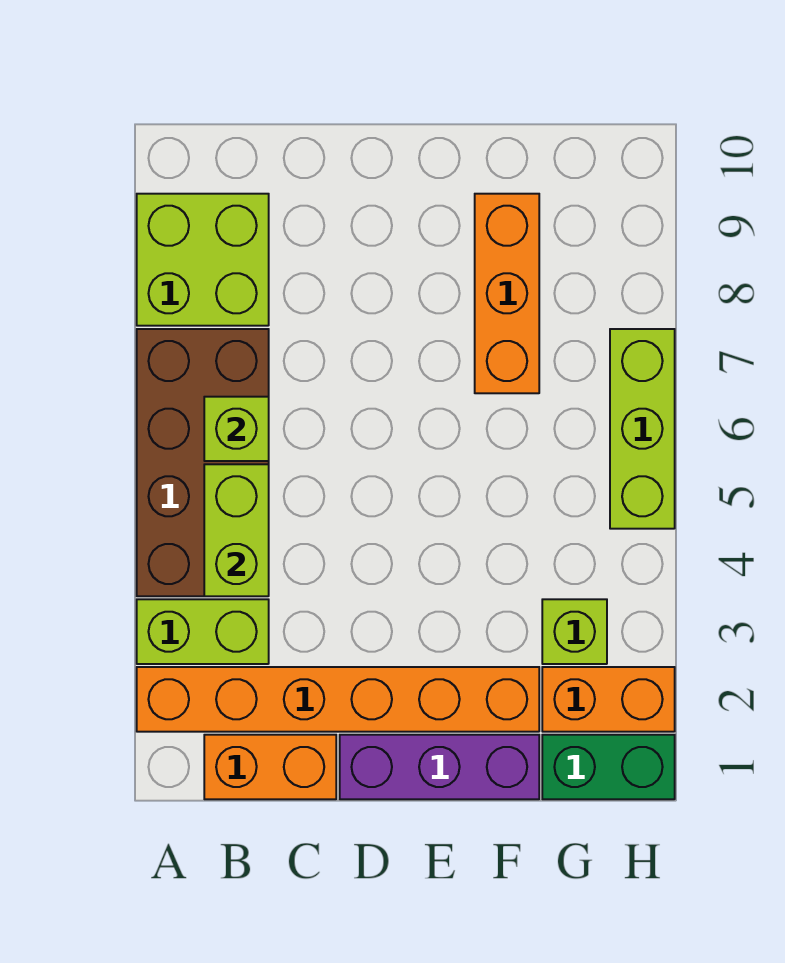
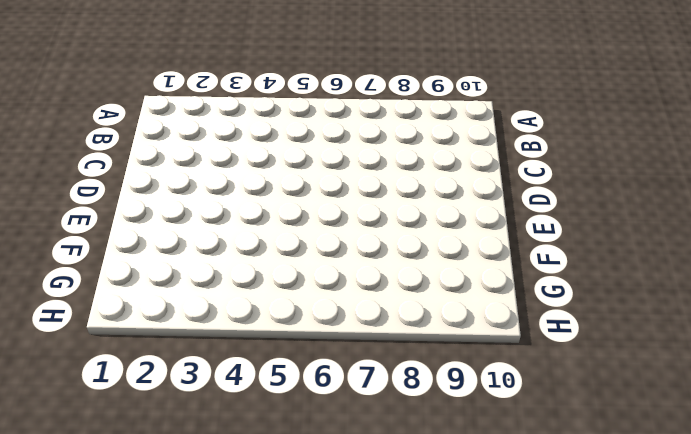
none -> orange brick A2:F2 level 1
none -> lime brick A3:B3 level 1
none -> brown brick A4:B7 level 1

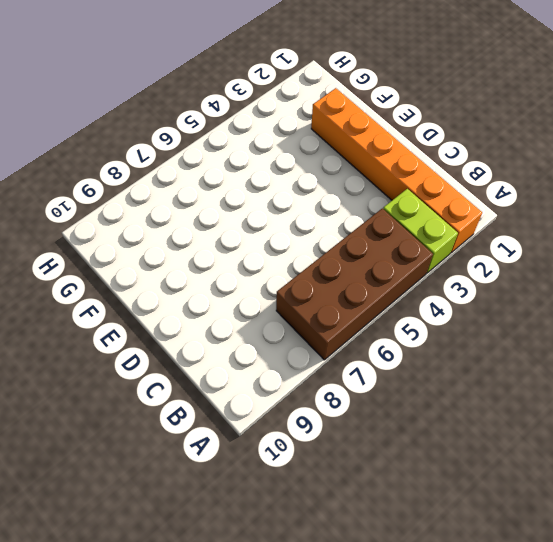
none -> lime brick A8:B9 level 1
none -> orange brick B1:C1 level 1
none -> purple brick D1:F1 level 1

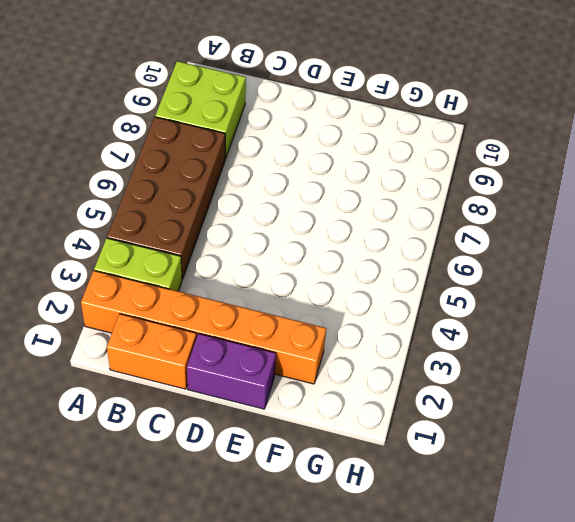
purple brick D1:E1 level 1 -> purple brick D1:F1 level 1
none -> orange brick F7:F9 level 1
none -> green brick G1:H1 level 1
none -> orange brick G2:H2 level 1

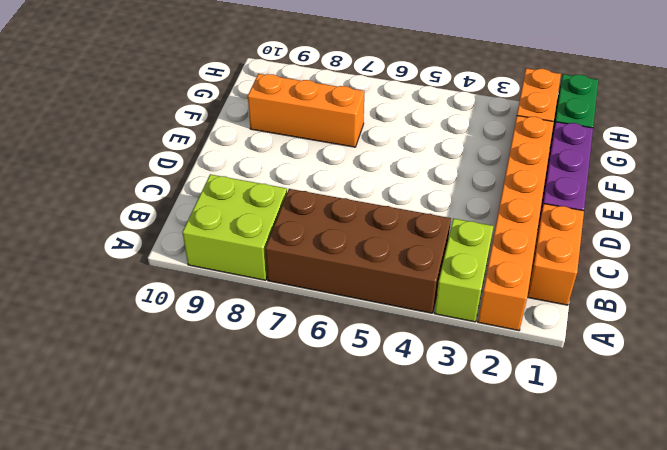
none -> lime brick G3 level 1
none -> lime brick H5:H7 level 1
none -> lime brick B4:B5 level 2

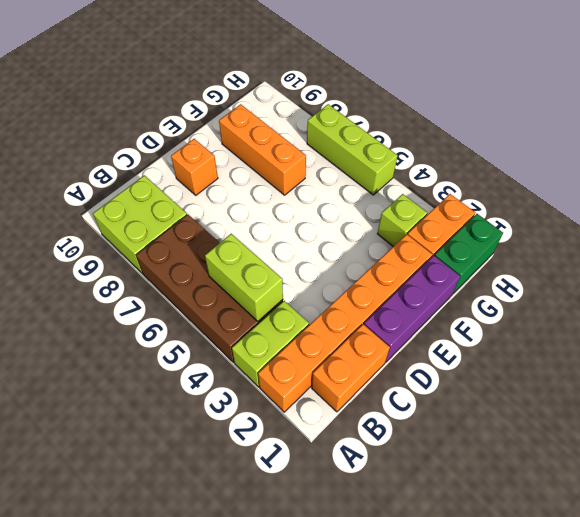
orange brick D9 level 1 -> none
none -> lime brick B6 level 2

